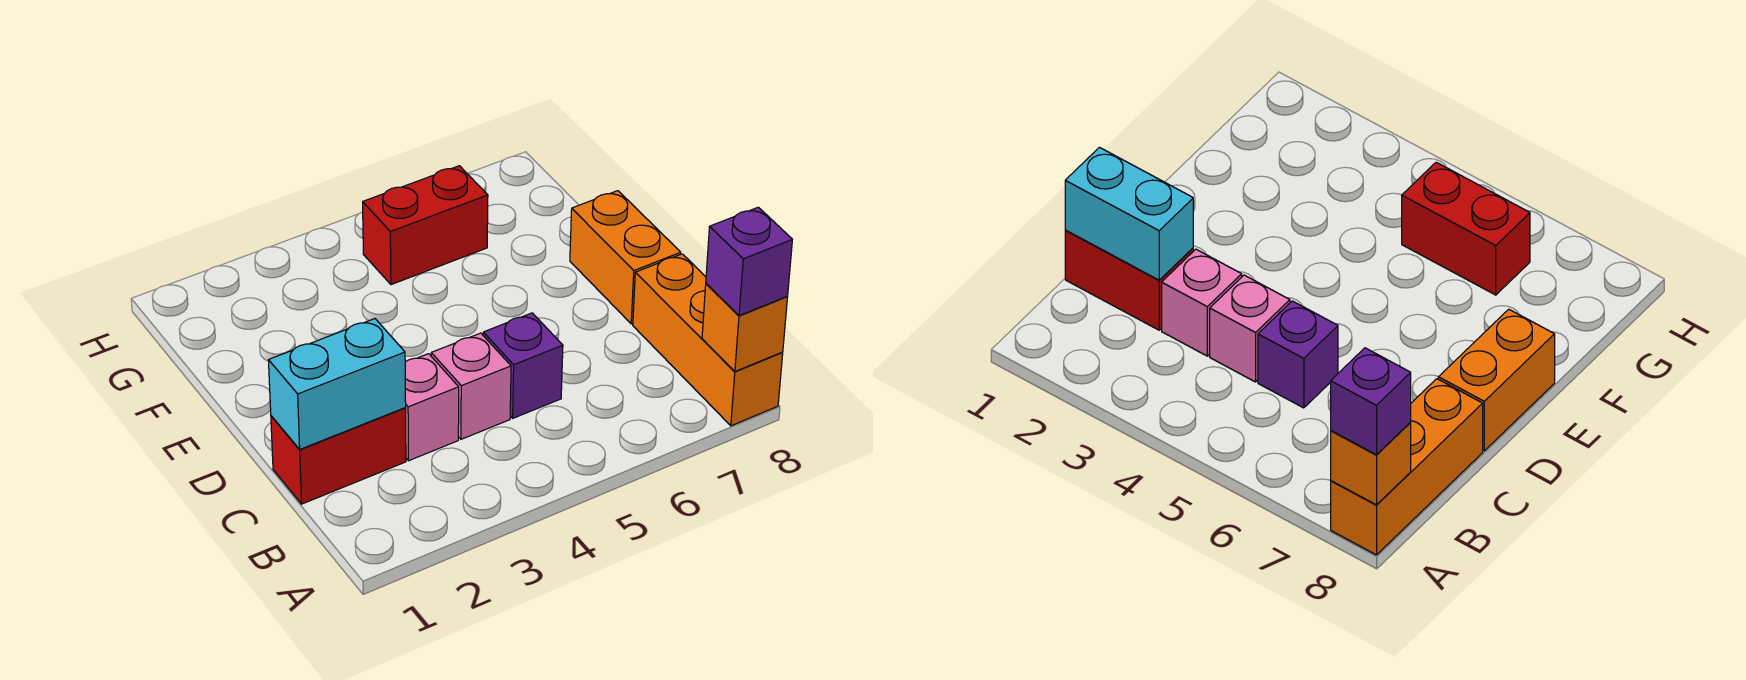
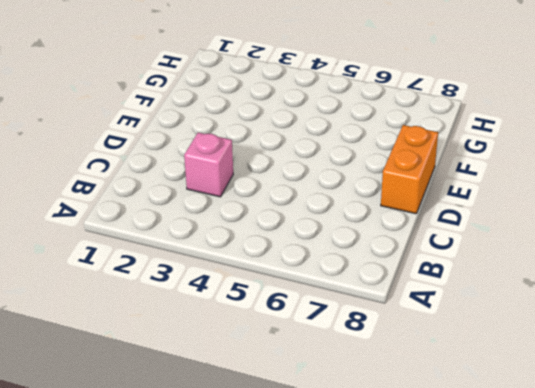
none -> orange brick A8:C8 level 1
none -> red brick C1:C2 level 1

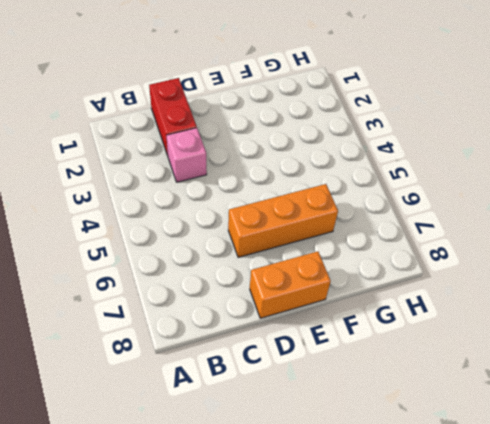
orange brick D6:F6 level 1 -> orange brick A8:C8 level 1
none -> pink brick C4 level 1
none -> purple brick C5 level 1

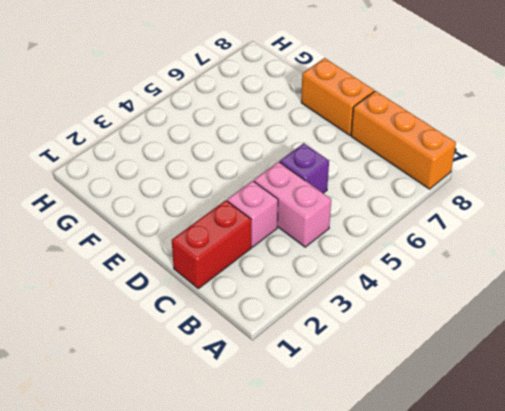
pink brick B4:C4 level 1 -> pink brick C4 level 1
none -> red brick G5:G6 level 1
none -> orange brick A8 level 2

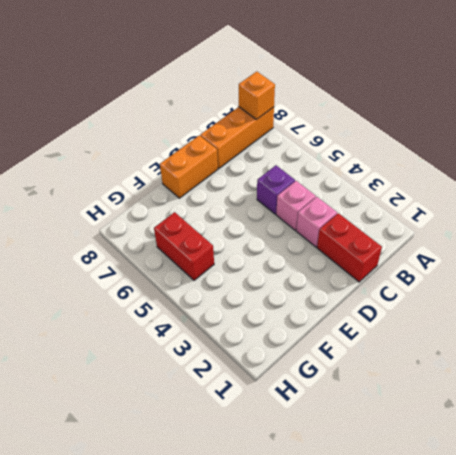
none -> cyan brick C1:C2 level 2
none -> purple brick A8 level 3

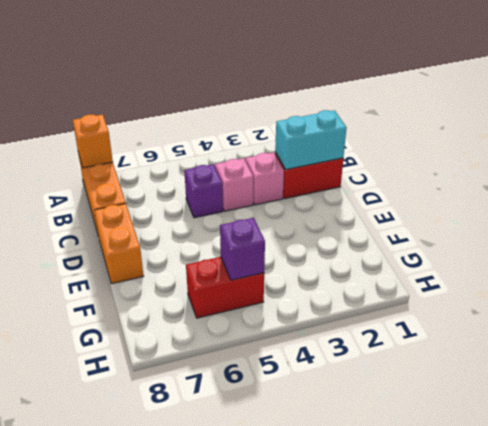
purple brick G5 level 2 -> purple brick A8 level 3

